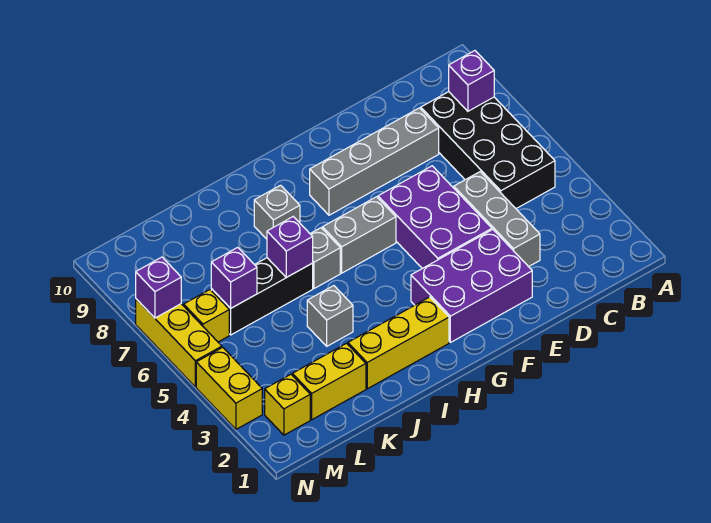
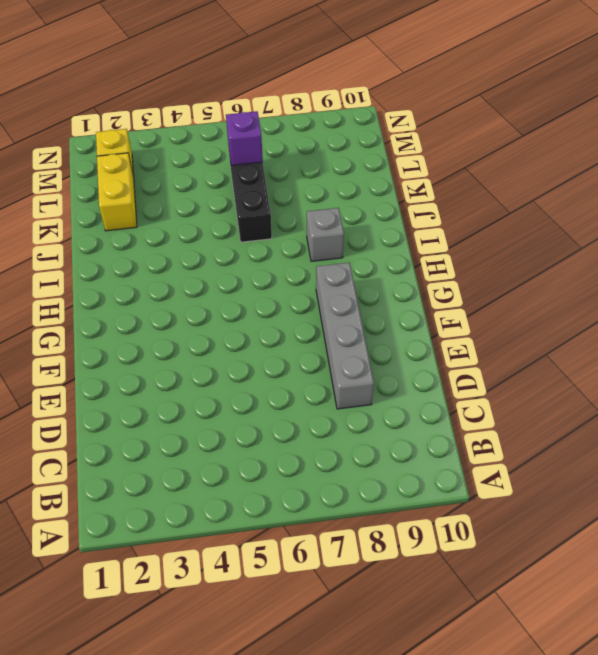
none -> black brick B5:C8 level 1
none -> grey brick D3:D5 level 1
none -> purple brick E2:G3 level 1

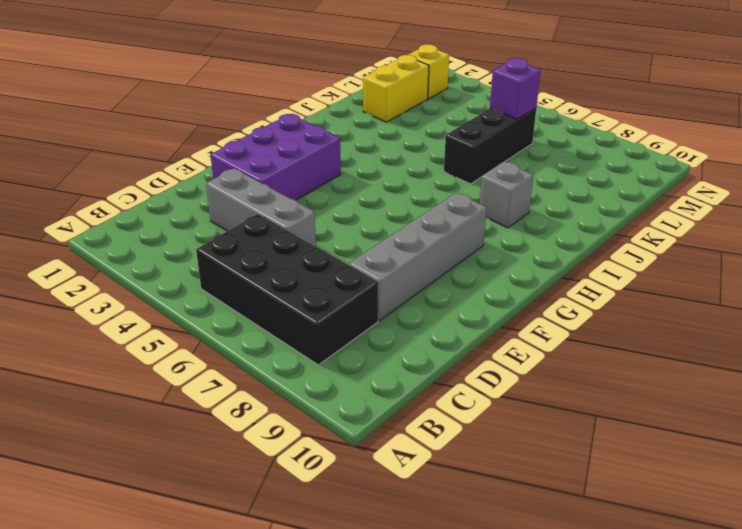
none -> purple brick E4:F6 level 1
none -> grey brick G6:H6 level 1
none -> yellow brick H2:J2 level 1

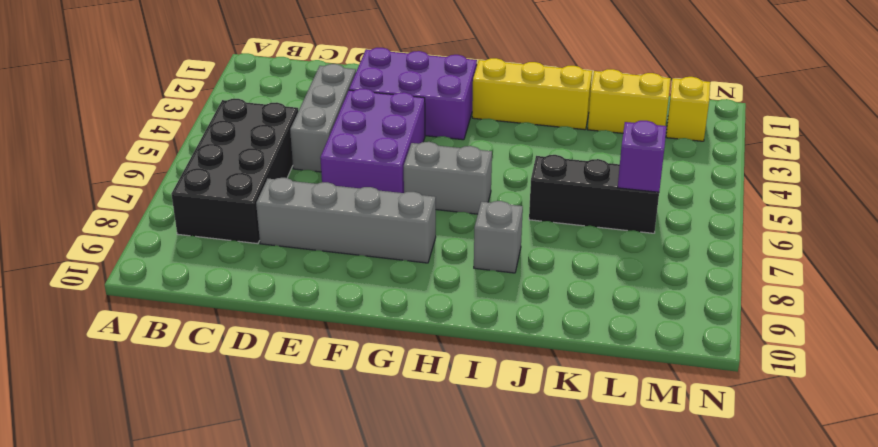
none -> grey brick I6 level 1
none -> grey brick J4 level 1
none -> yellow brick M6 level 1

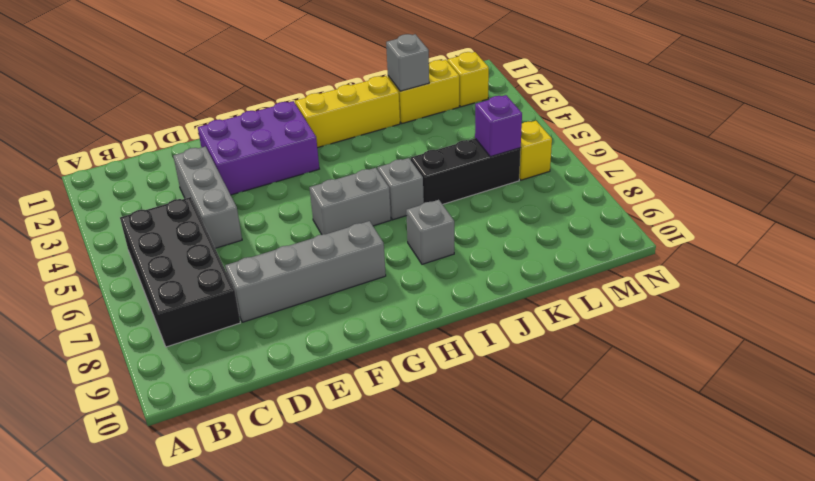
grey brick K2 level 2 -> grey brick J4 level 1
none -> purple brick E4:F6 level 1
none -> yellow brick N3:N4 level 1
none -> yellow brick N5:N7 level 1

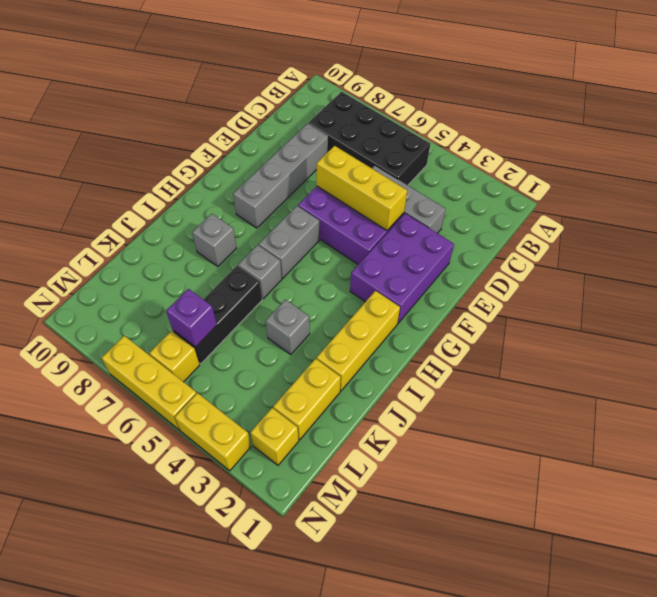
yellow brick E4:E6 level 2 -> none
none -> purple brick B8 level 2
none -> purple brick J6 level 2
none -> purple brick N7 level 2

